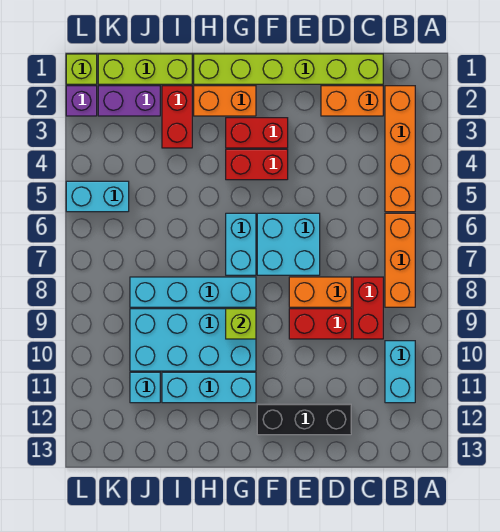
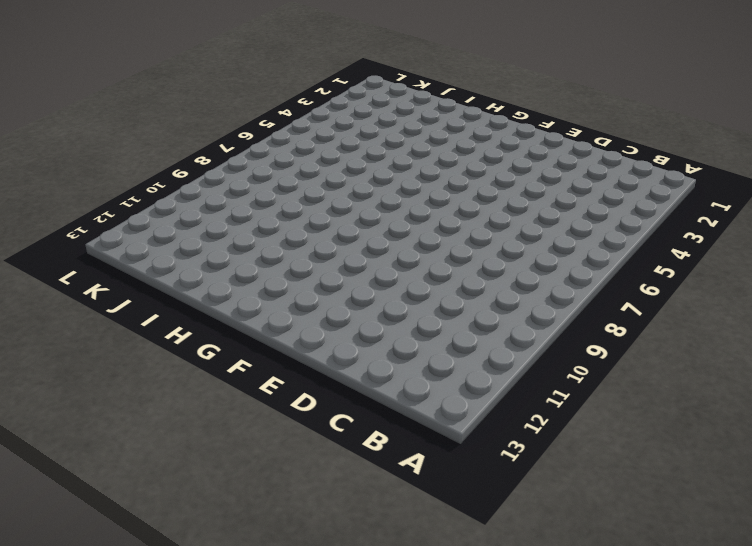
none -> orange brick B2:B5 level 1
none -> orange brick B6:B8 level 1
none -> cyan brick B10:B11 level 1

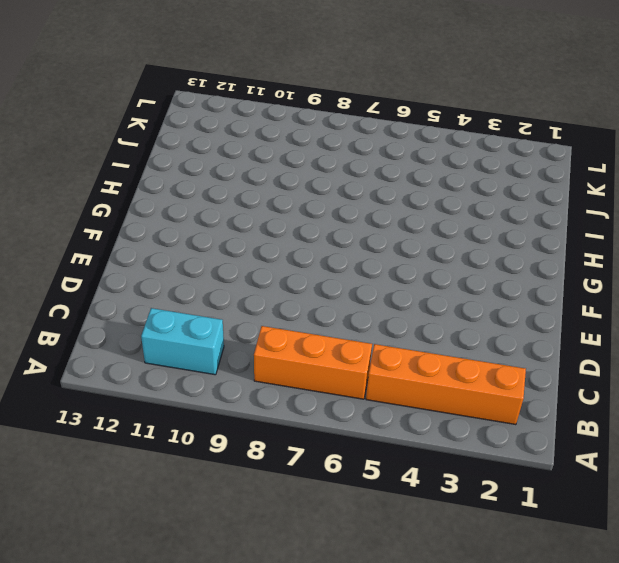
none -> lime brick C1:H1 level 1
none -> orange brick C2:D2 level 1
none -> red brick C8:C9 level 1

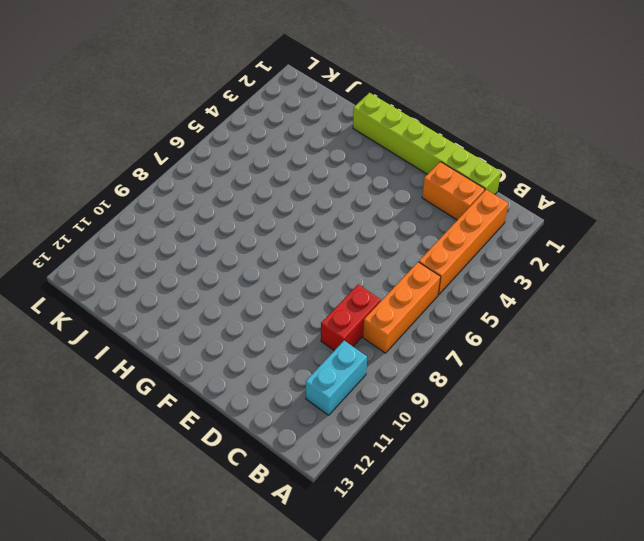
none -> orange brick D8:E8 level 1
none -> red brick D9:E9 level 1
none -> black brick D12:F12 level 1

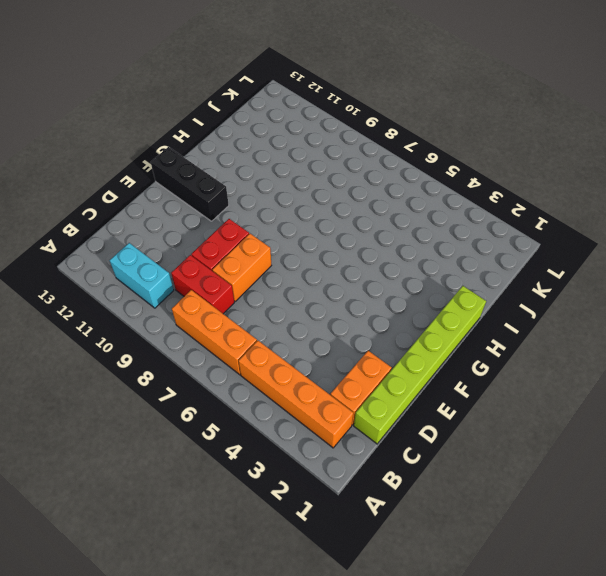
black brick F11:F13 level 1 -> black brick D12:F12 level 1
none -> cyan brick E6:F7 level 1
none -> red brick F3:G3 level 1
none -> red brick F4:G4 level 1

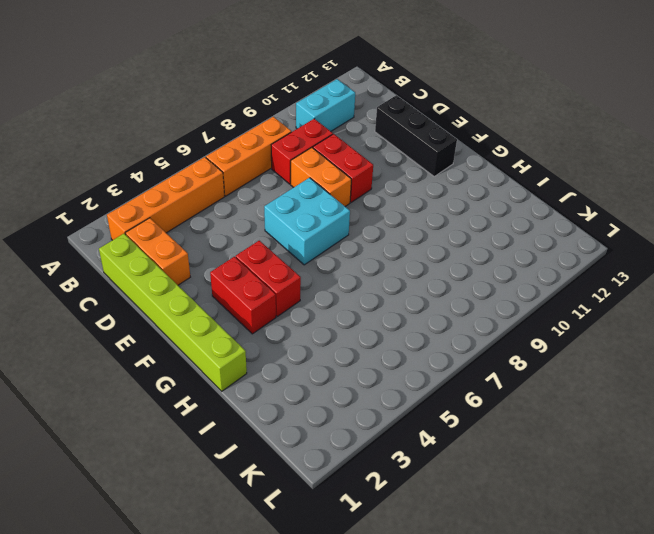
none -> orange brick G2:H2 level 1
none -> cyan brick G6:G7 level 1
none -> cyan brick G8:J8 level 1

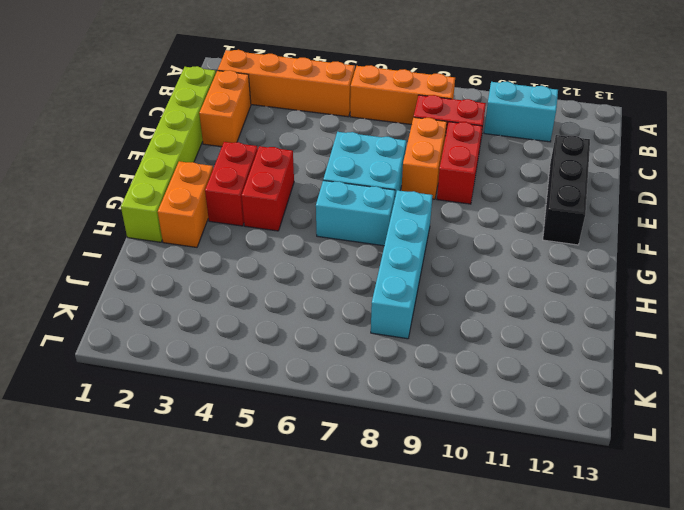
none -> cyan brick G9:J10 level 1
none -> cyan brick G11:I11 level 1
none -> lime brick I1:K1 level 1

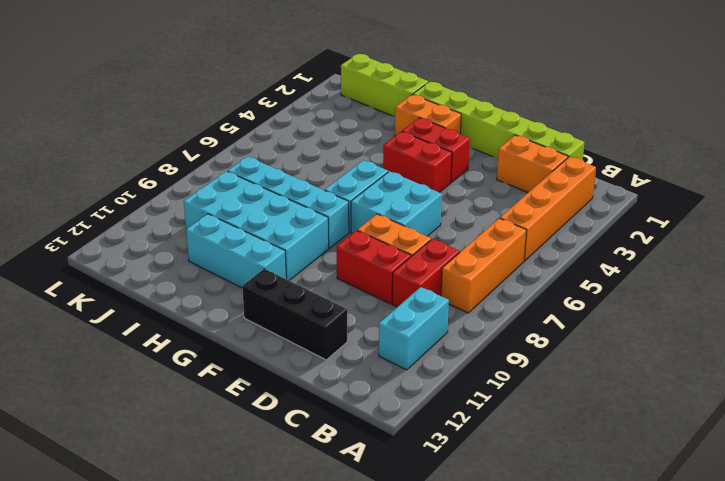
none -> red brick I2:I3 level 1
none -> purple brick J2:K2 level 1
none -> cyan brick J11 level 1

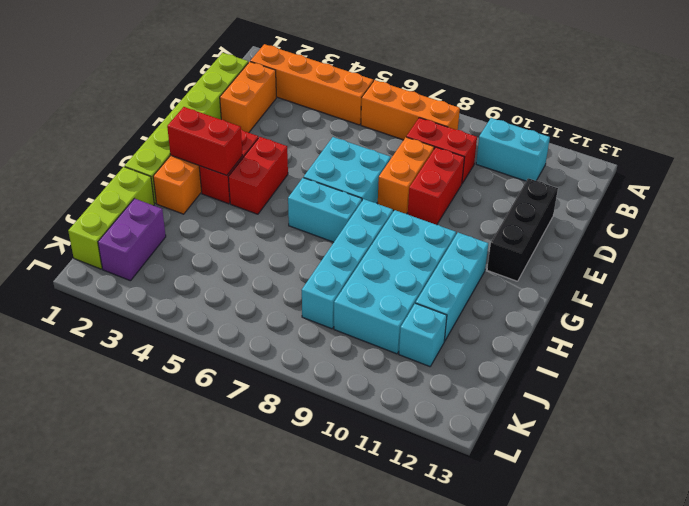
red brick G2:G3 level 2 -> red brick I2:I3 level 1
none -> cyan brick K5:L5 level 1
none -> lime brick L1 level 1
none -> purple brick L2 level 1

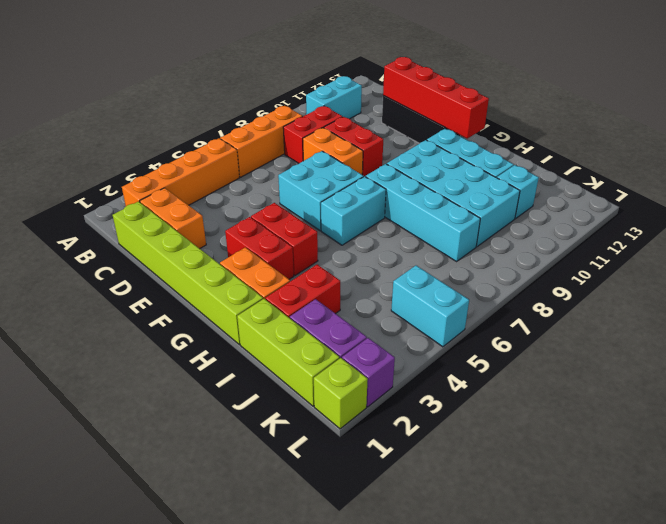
red brick D12:G12 level 2 -> none
none -> lime brick G9 level 2

